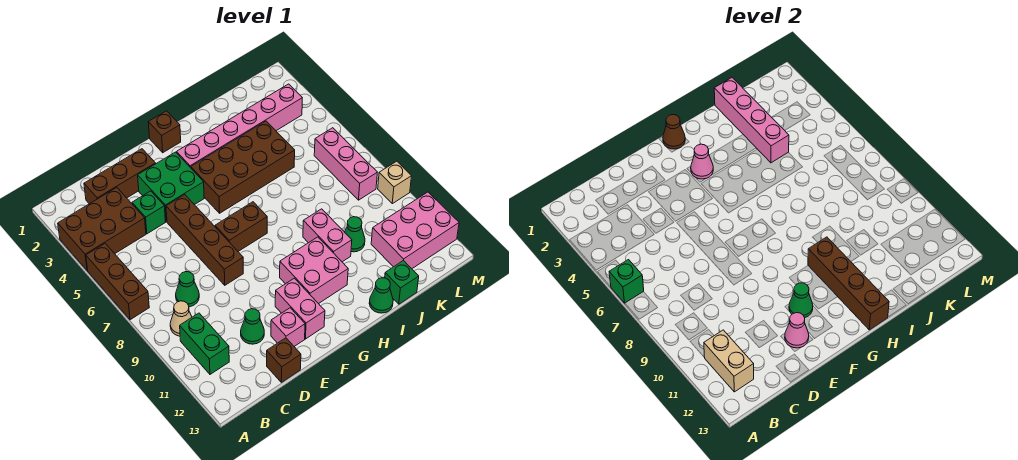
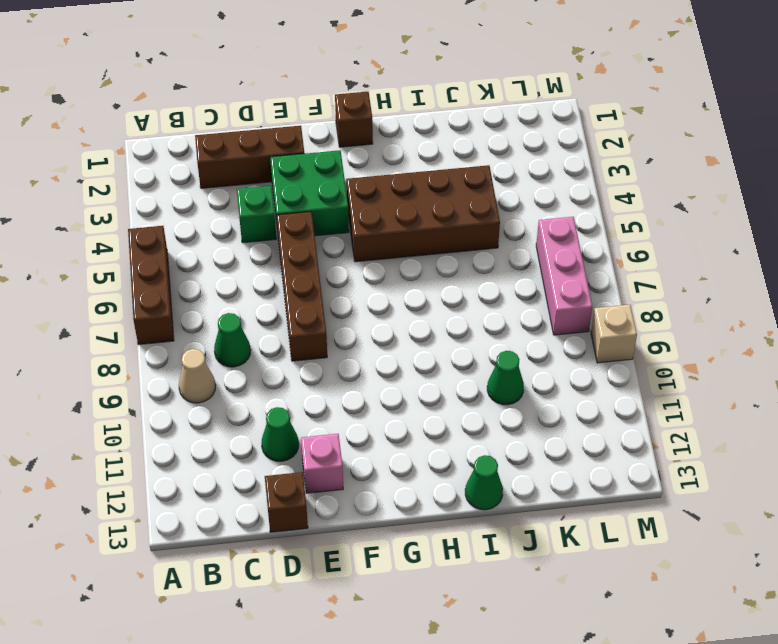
none -> brown brick A3:C4 level 1
none -> green brick B10:B11 level 1
none -> brown brick F7:G7 level 1
none -> pink brick F11:F12 level 1

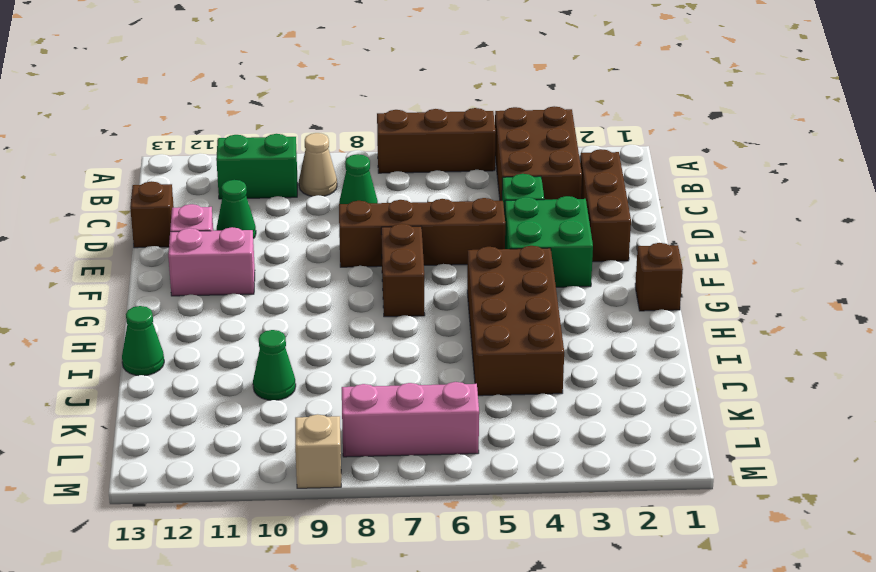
none -> pink brick G3:L3 level 1
none -> pink brick G10:H11 level 1
none -> pink brick I9:I10 level 1
none -> green brick J13 level 1

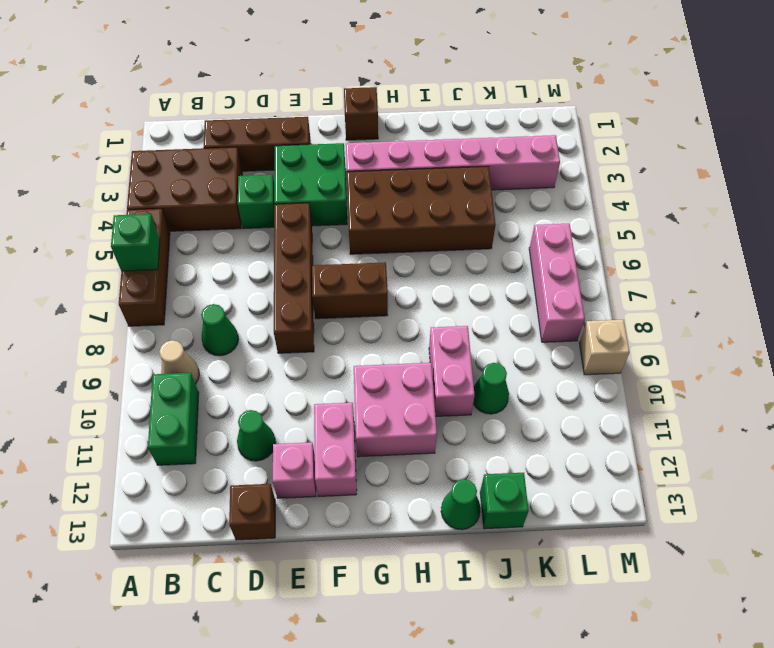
none -> pink brick K11:M12 level 1
none -> tan brick B11:B12 level 2
none -> pink cone E12 level 2
none -> green cone F11 level 2

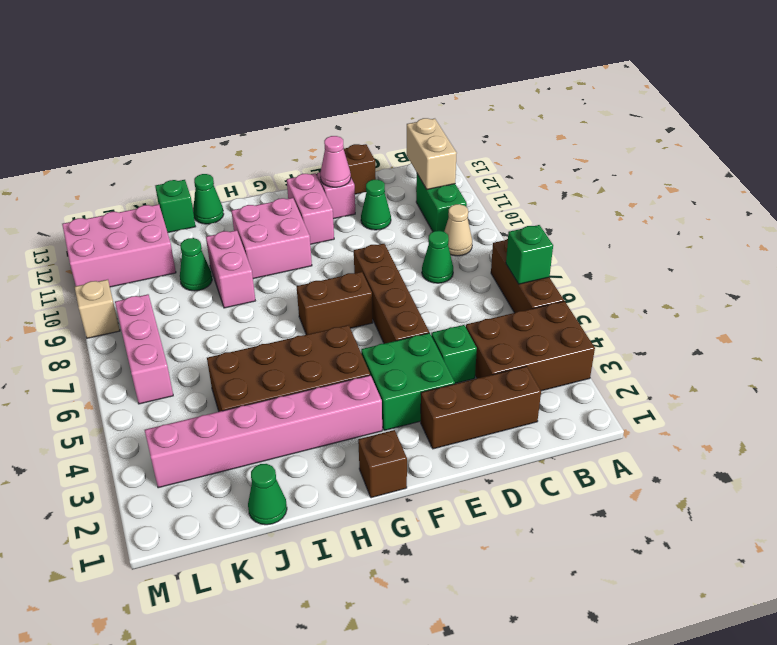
green cone J1 level 1 -> green cone F11 level 2
none -> brown cone G1 level 2
none -> pink cone G3 level 2
none -> brown brick H10:H13 level 2
none -> pink brick J1:J4 level 2

